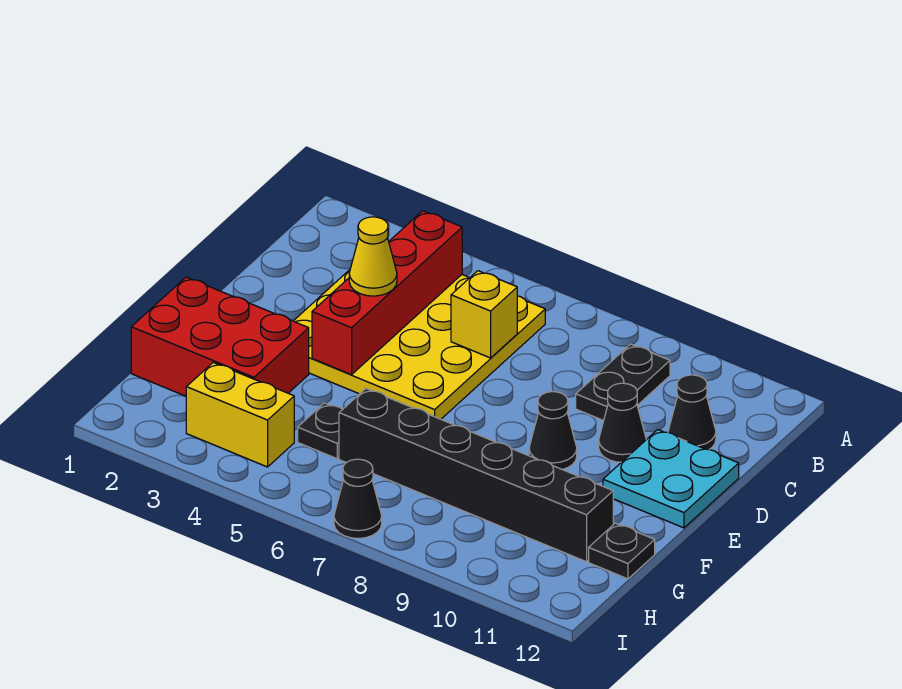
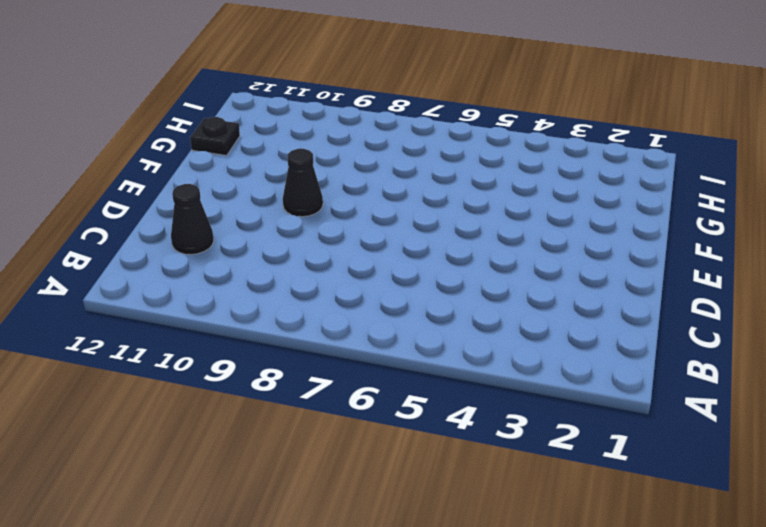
none -> yellow plate B3:E6 level 1
none -> black plate B9:C9 level 1
none -> black cone D10 level 1

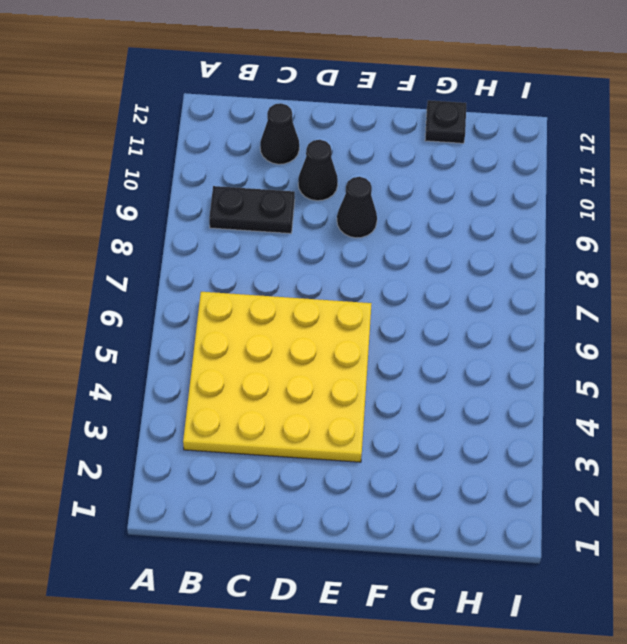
none -> cyan plate D11:E12 level 1
none -> red brick F1:G3 level 1
none -> black plate G5 level 1

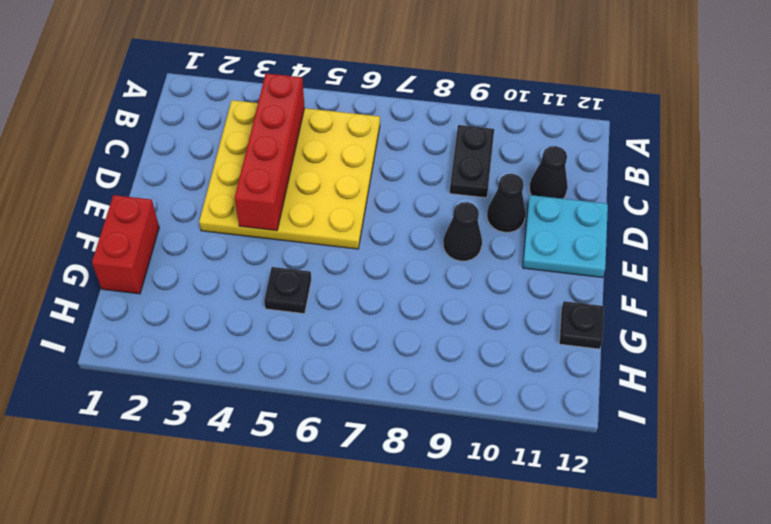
red brick F1:G1 level 1 -> red brick F1:G3 level 1
none -> black brick G6:G11 level 1
none -> yellow brick H3:H4 level 1
none -> black cone I7 level 1

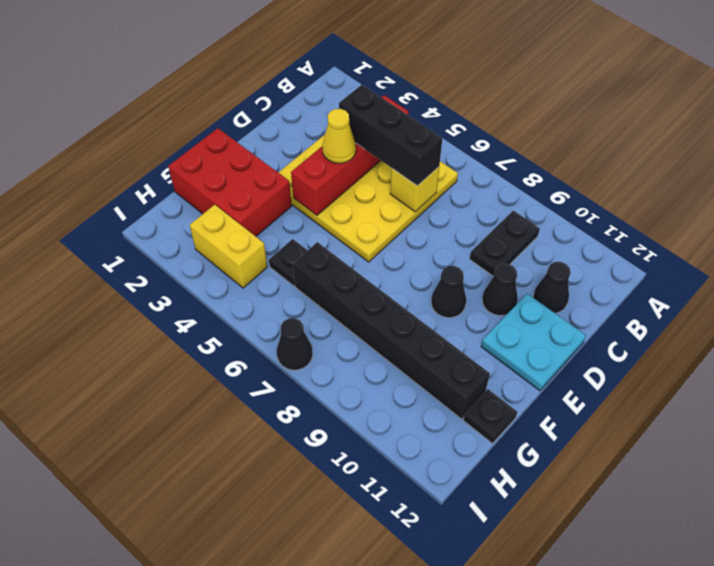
black brick C4:C6 level 3 -> none

